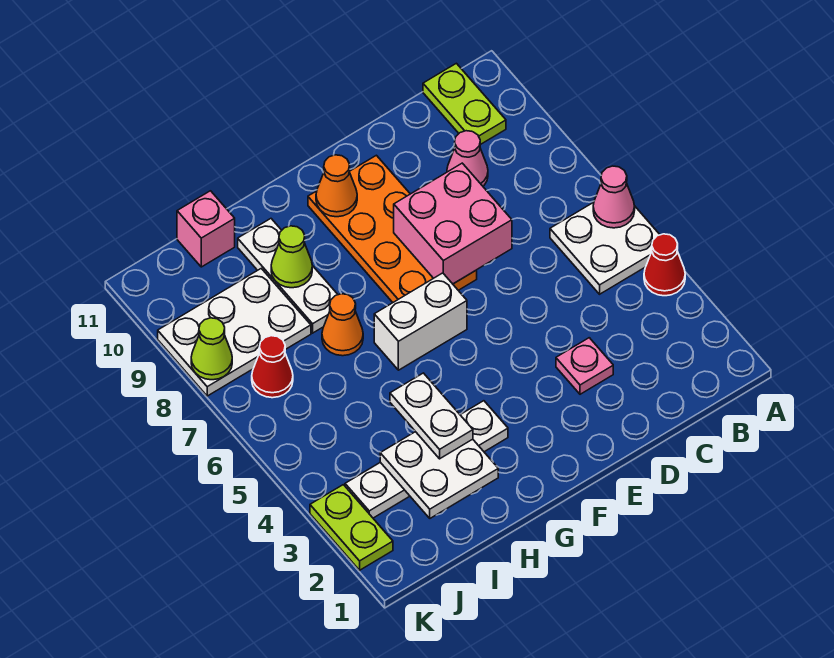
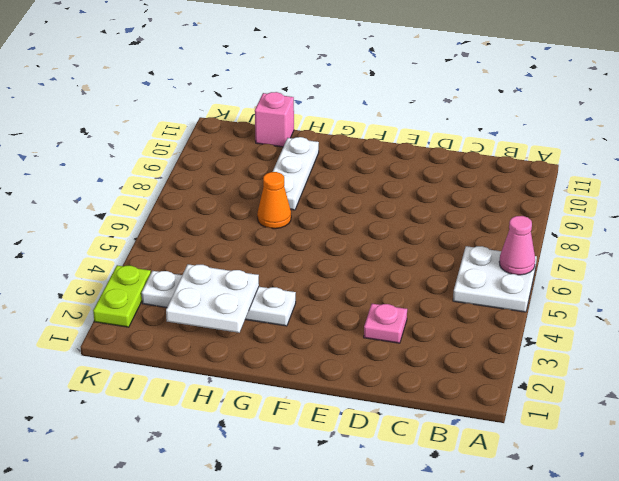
none -> red cone A4 level 1
none -> lime plate B10:B11 level 1
none -> pink cone C9 level 1

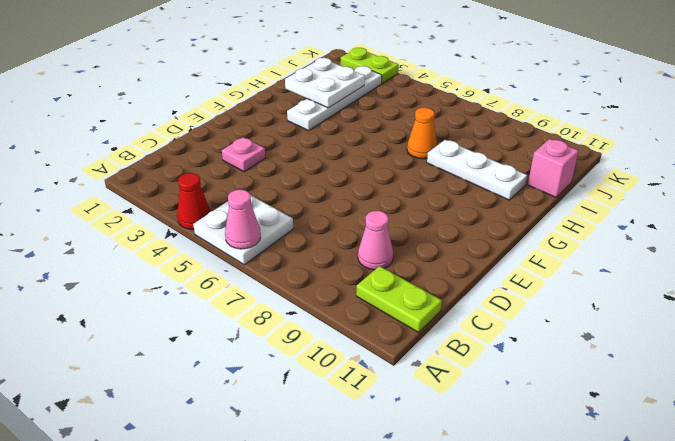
none -> orange plate E7:F10 level 1
none -> white brick F6:G6 level 1
none -> white plate I8:K9 level 1

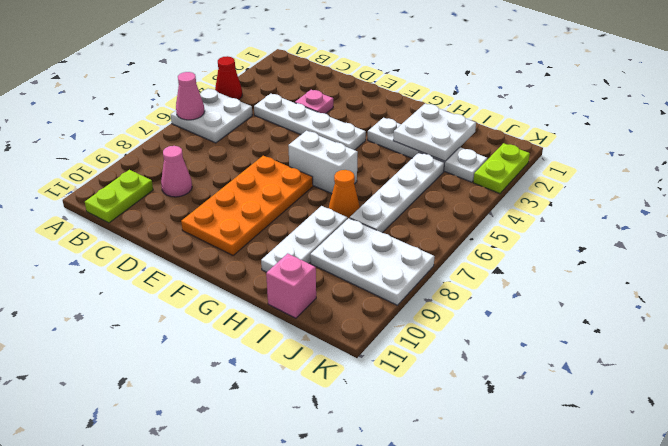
white plate C4:F4 level 1 -> none
white plate I4:I7 level 1 -> none
none -> red cone J7 level 1
none -> pink brick D7:E8 level 2
none -> orange cone F10 level 2

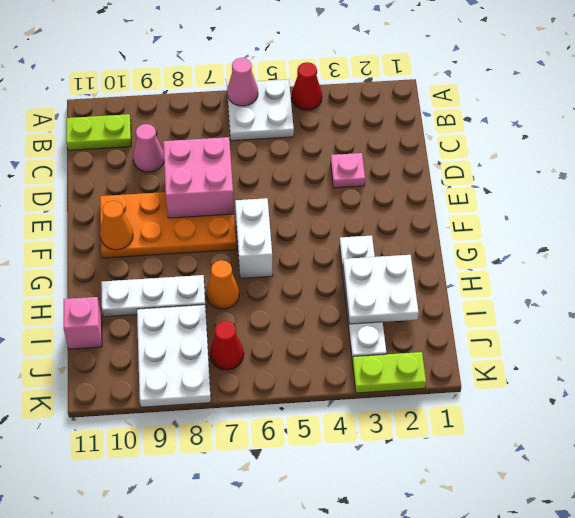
none -> lime cone H9 level 2
none -> lime cone K8 level 2
none -> white plate H3:H4 level 3

